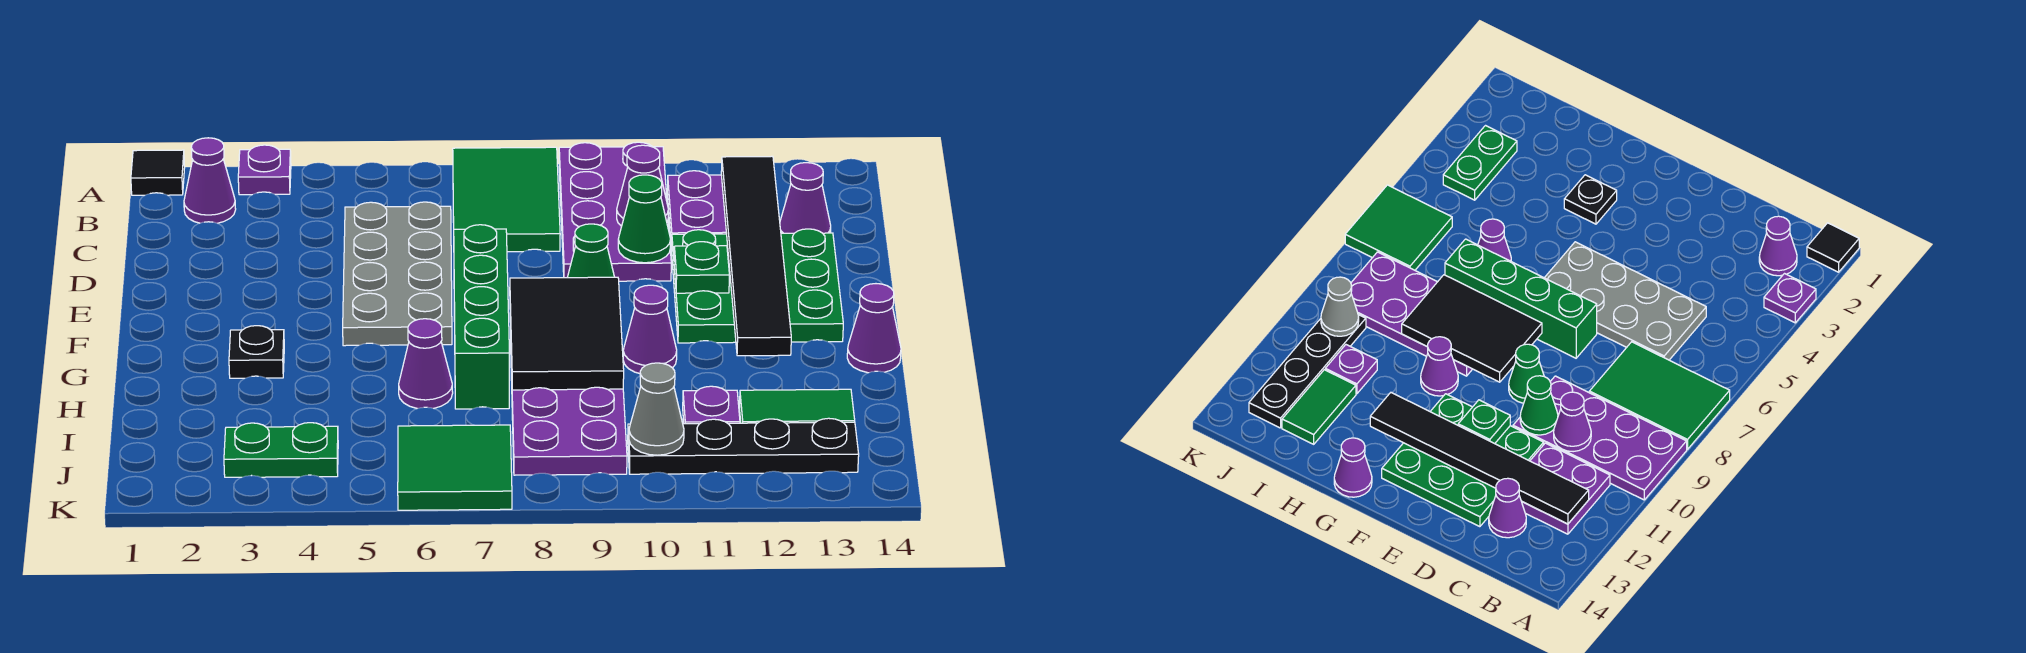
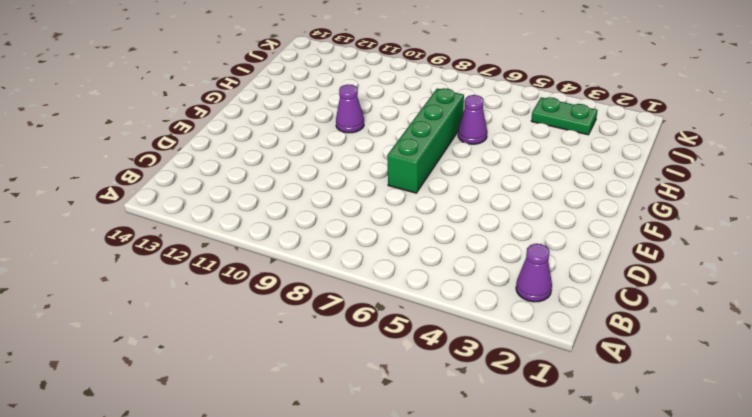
none -> black tile A1 level 1
none -> purple plate A3 level 1
none -> green tile A7:C8 level 1

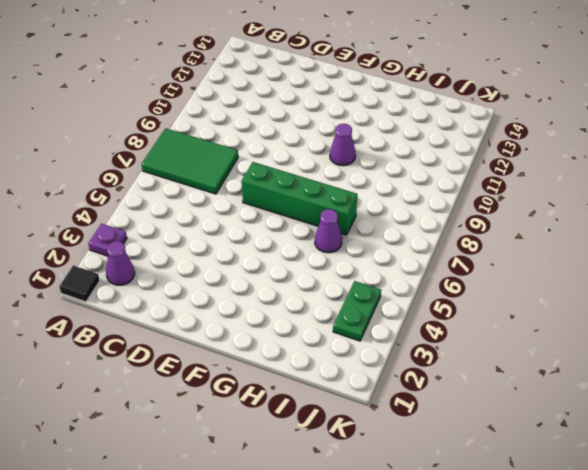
none -> purple plate A9:D10 level 1
none -> purple plate B11:C12 level 1
none -> grey plate C5:F6 level 1

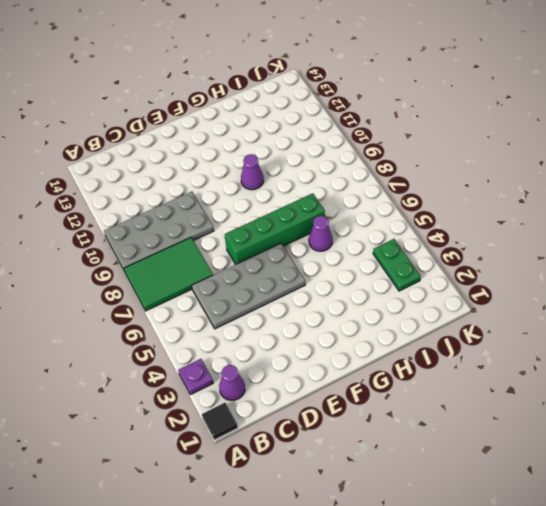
grey plate A9:D10 level 1 -> purple plate A9:D10 level 1
none -> purple plate B11:C12 level 1
none -> purple cone C13 level 1
none -> green plate D11:F13 level 1

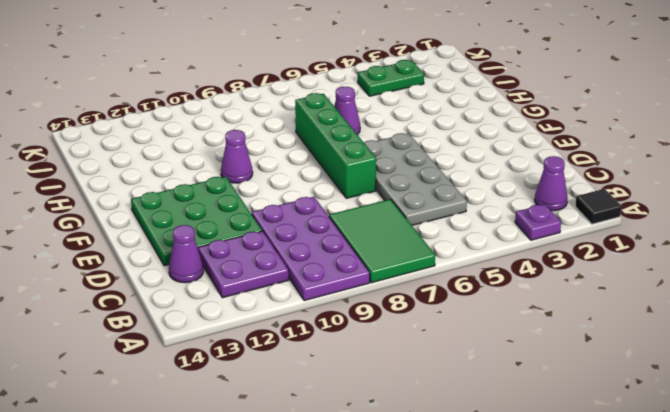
none -> green cone E9 level 1
none -> black plate G3 level 1
none -> purple plate G8:J9 level 1

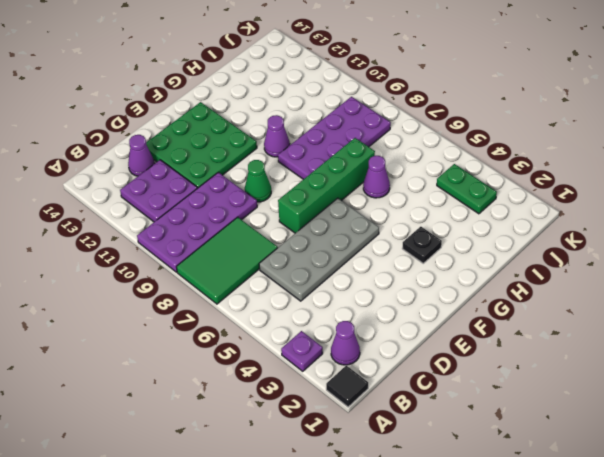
none -> purple cone G14 level 1
none -> purple plate I11 level 1
none -> green tile I12:I13 level 1

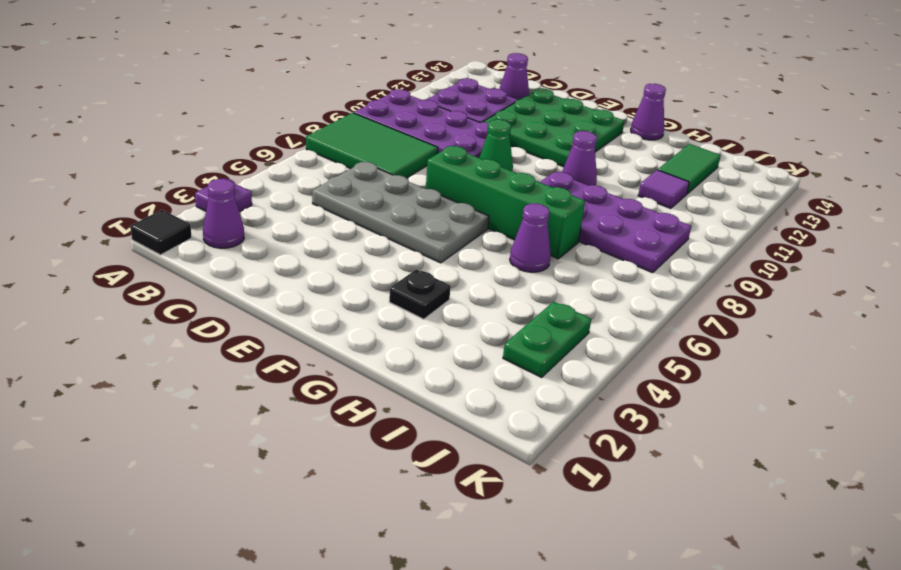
purple tile I11 level 1 -> purple plate I11 level 1
none -> green tile J6:K7 level 1
none -> black plate J10:J13 level 1
none -> black tile B12:G12 level 2

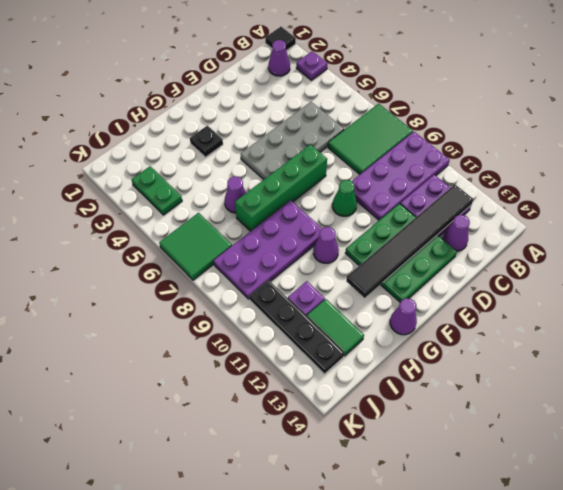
none -> purple cone C10 level 2
none -> green cone D10 level 2
none -> green plate E11 level 2

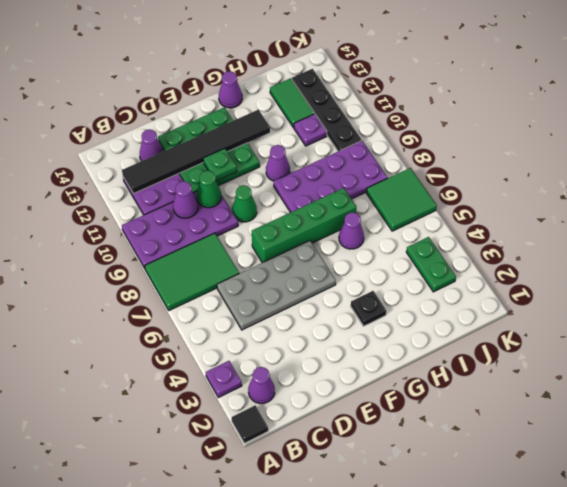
none -> black tile F8:H9 level 2
none -> grey cone J10 level 2

